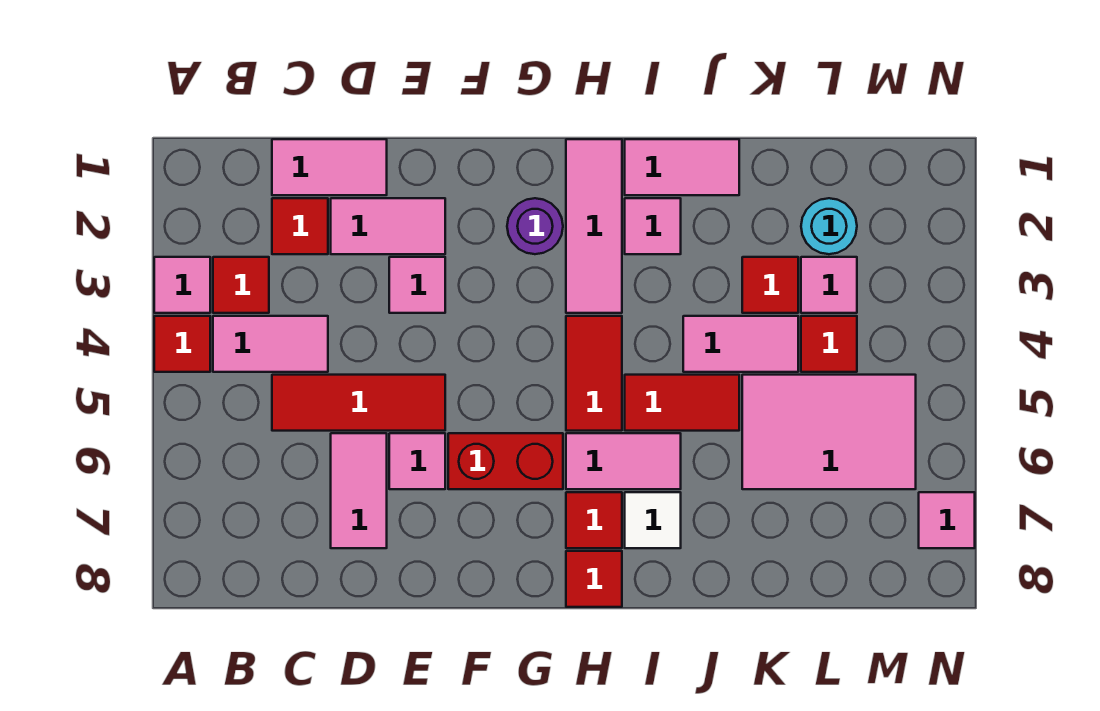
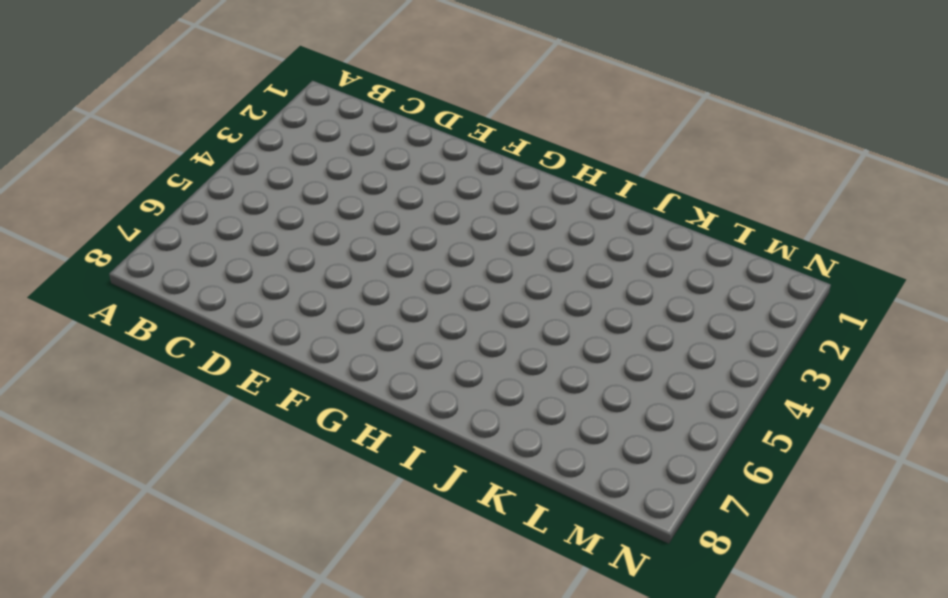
none -> pink tile A3 level 1
none -> red tile A4 level 1
none -> red tile B3 level 1

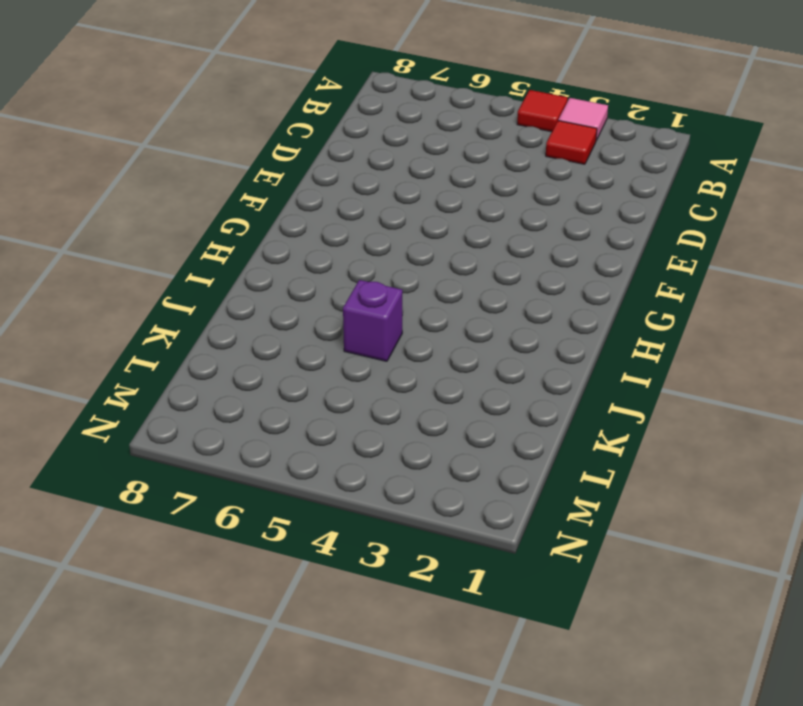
purple brick J5 level 1 -> red tile I5:J5 level 1
none -> pink tile B4:C4 level 1
none -> pink tile C1:D1 level 1
none -> red tile C2 level 1

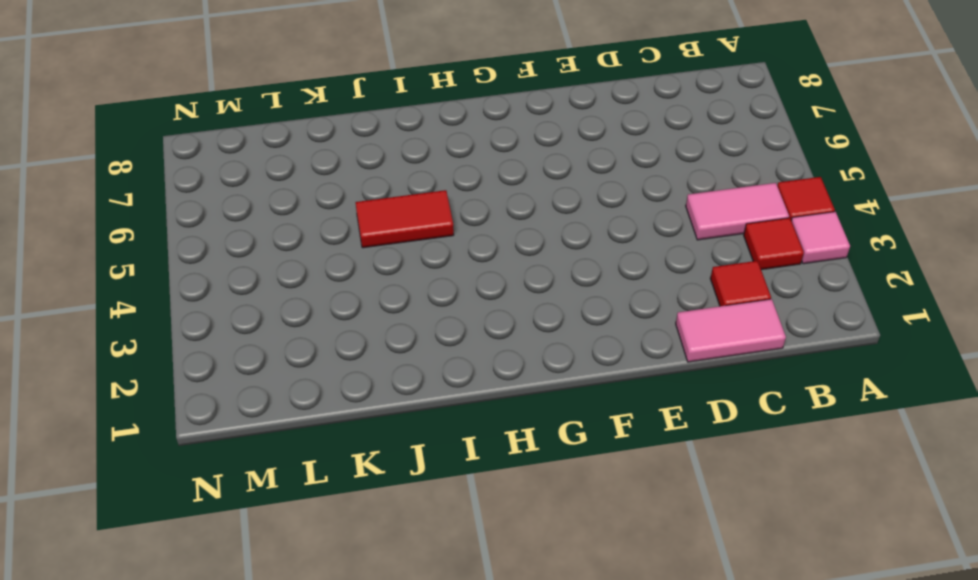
none -> red tile C5:E5 level 1
none -> pink tile D2:E2 level 1
none -> pink tile D6:D7 level 1

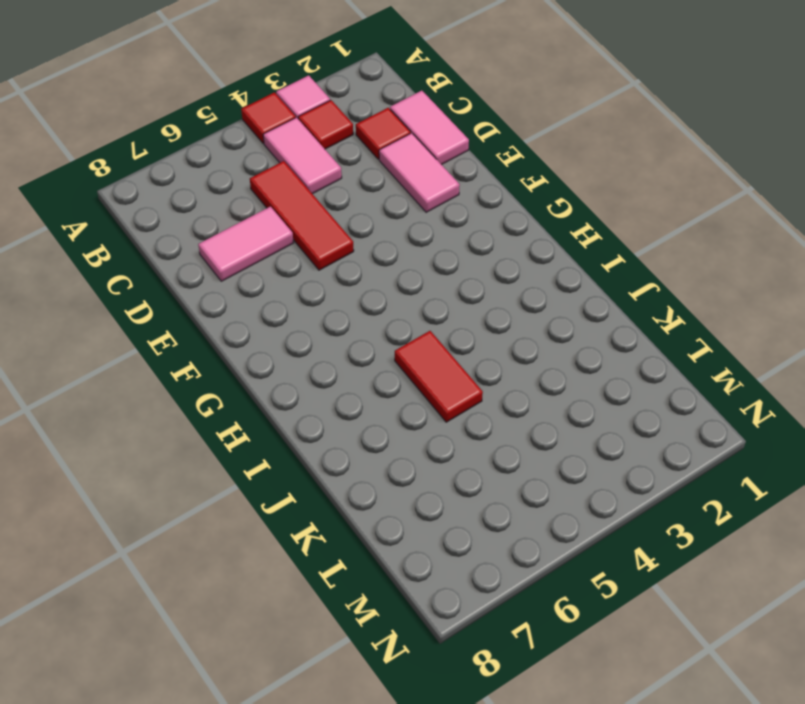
none -> pink tile E3 level 1
none -> pink tile E6 level 1
none -> red brick F6:G6 level 1

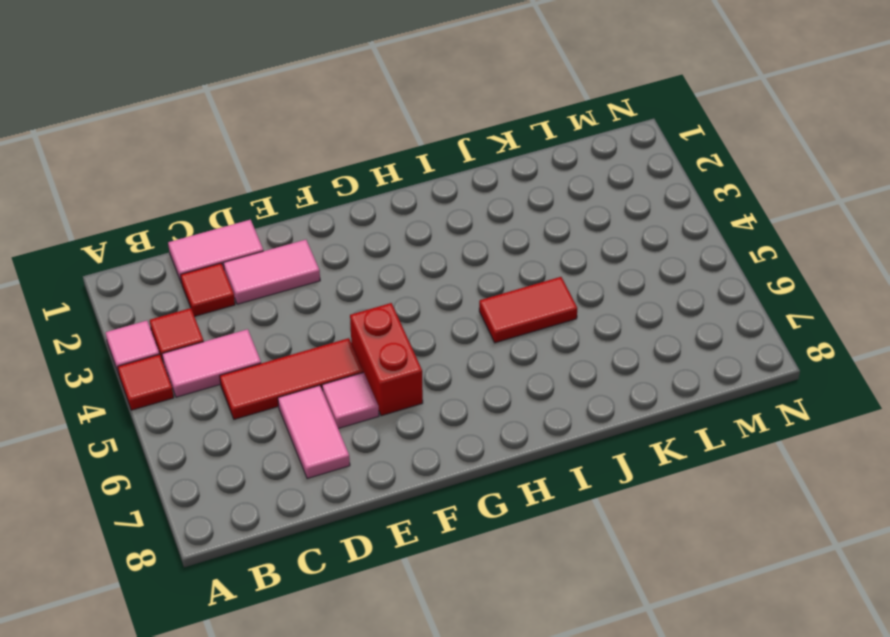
red brick F5:F6 level 1 -> red brick F6:G6 level 1
none -> pink tile E3 level 1
none -> purple round brick G2 level 1
none -> pink tile H1:H3 level 1

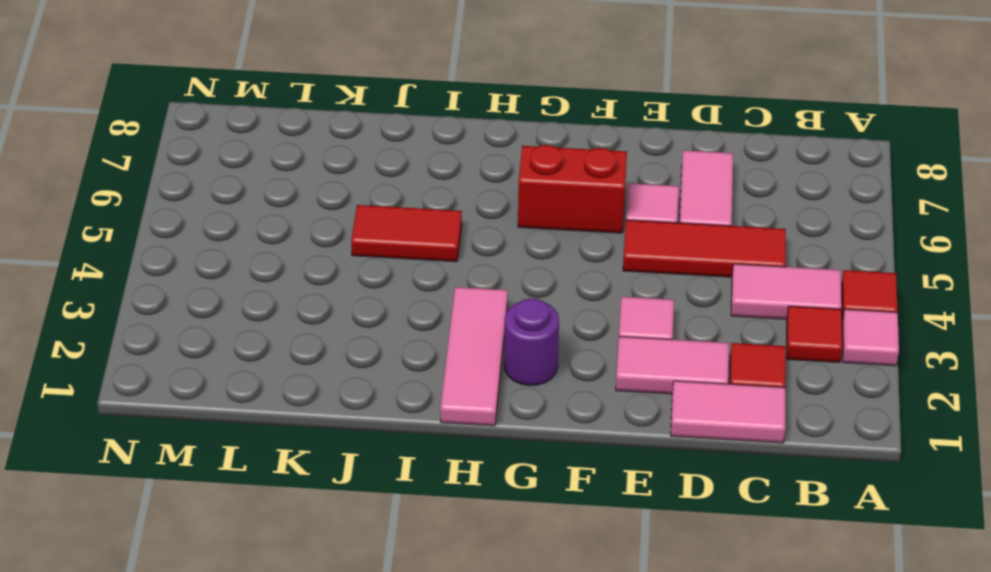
none -> red tile H4:H5 level 1
none -> pink tile H6:I6 level 1
none -> red tile H7 level 1

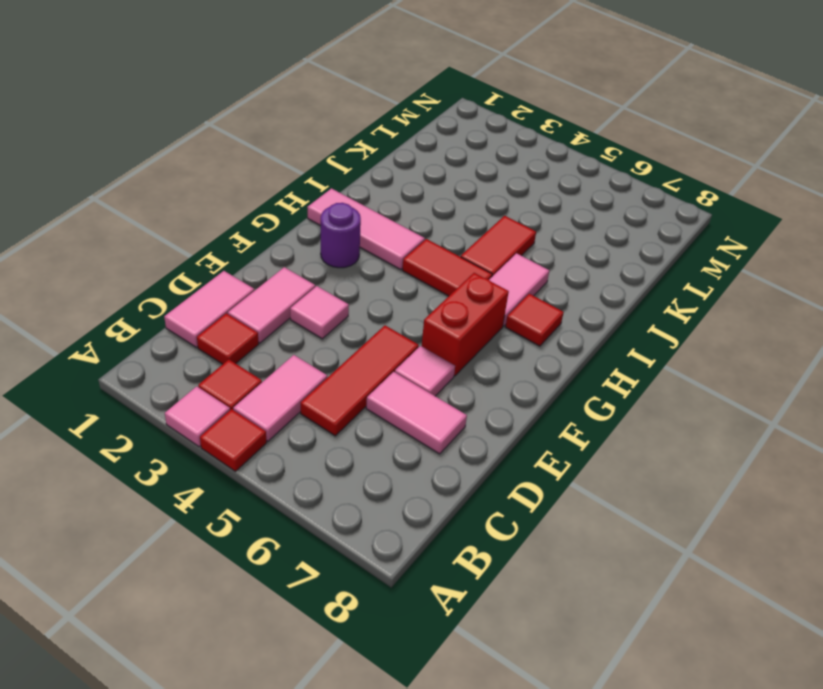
none -> red tile H8 level 1
none -> pink tile I1:J1 level 1
none -> pink tile I2 level 1

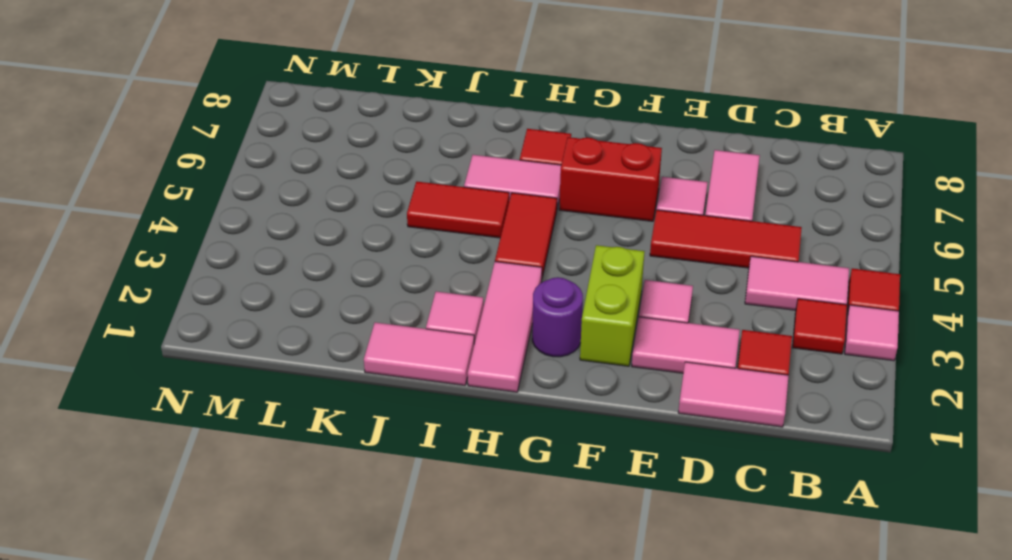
lime brick F2:F3 level 1 -> none
none -> red tile H8 level 1
none -> white tile I7 level 1
none -> pink tile J4:K4 level 1

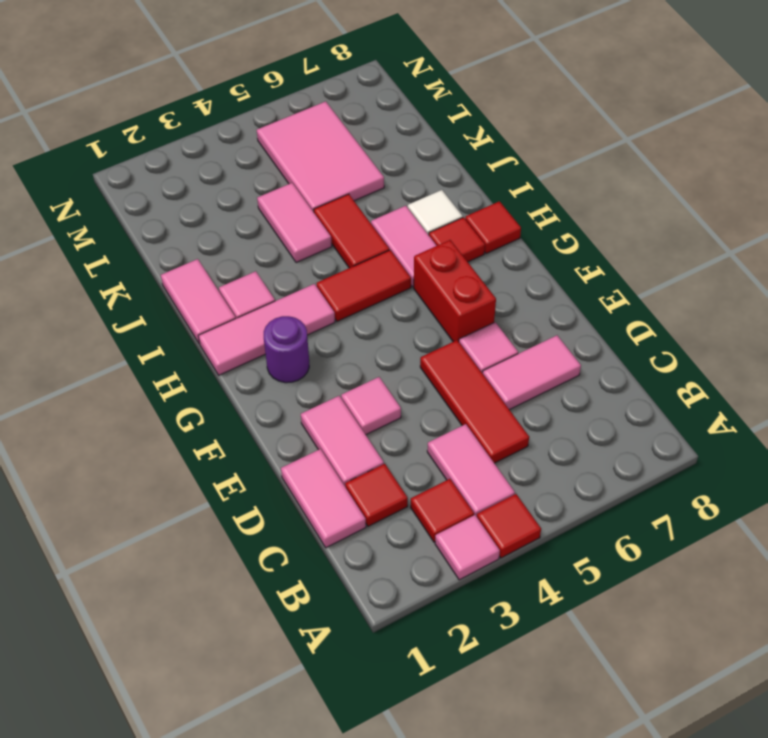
none -> red tile K3 level 1
none -> cyan round brick L2 level 1
none -> pink tile L3 level 1

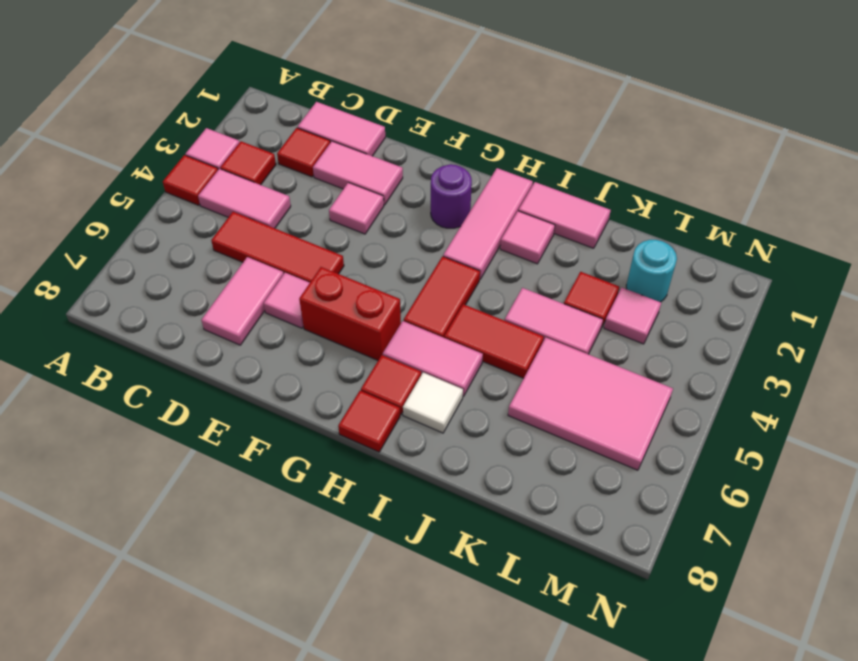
none -> red tile L4 level 1
none -> pink tile N7 level 1

